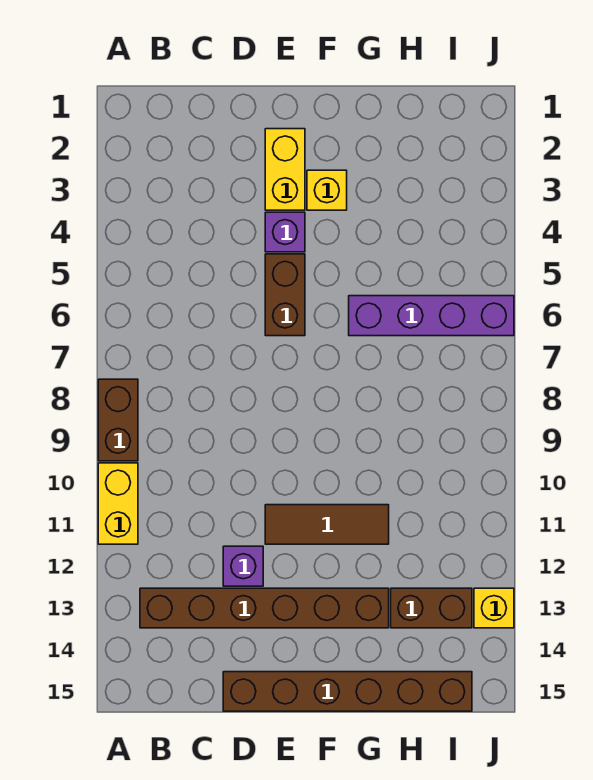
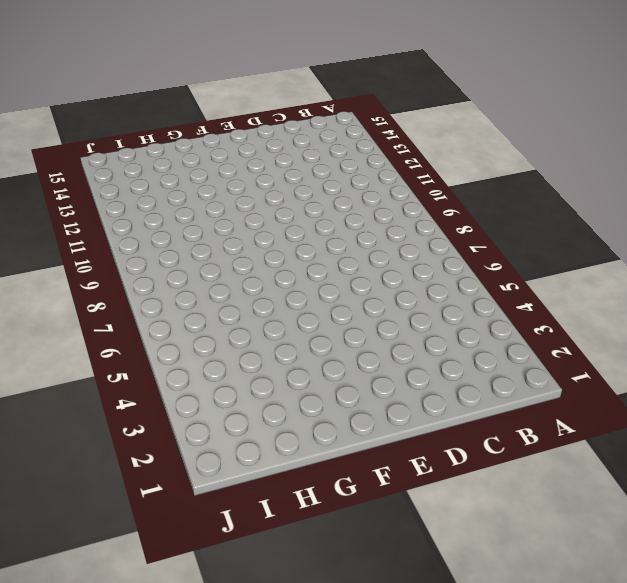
none -> brown brick A8:A9 level 1
none -> yellow brick A10:A11 level 1
none -> brown brick B13:G13 level 1

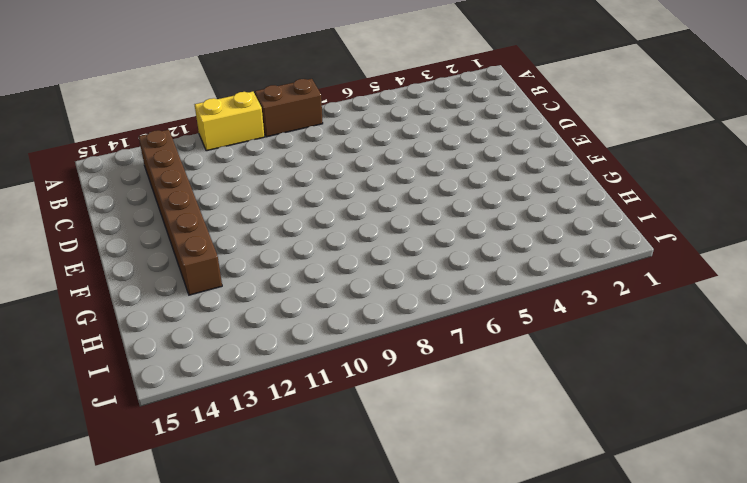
none -> purple brick D12 level 1
none -> brown brick D15:I15 level 1
none -> yellow brick E2:E3 level 1

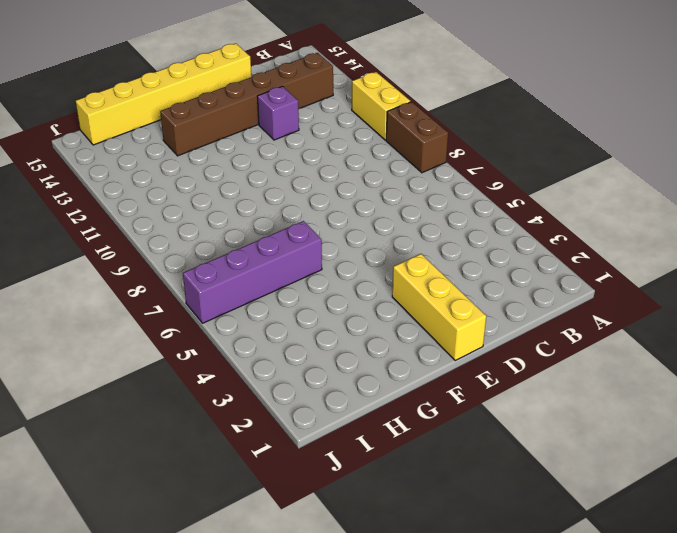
yellow brick D15:I15 level 1 -> brown brick D15:I15 level 1
yellow brick E1:E3 level 1 -> yellow brick E2:E3 level 1
none -> purple brick E4 level 1
none -> brown brick E5:E6 level 1
none -> brown tile E11:G11 level 1

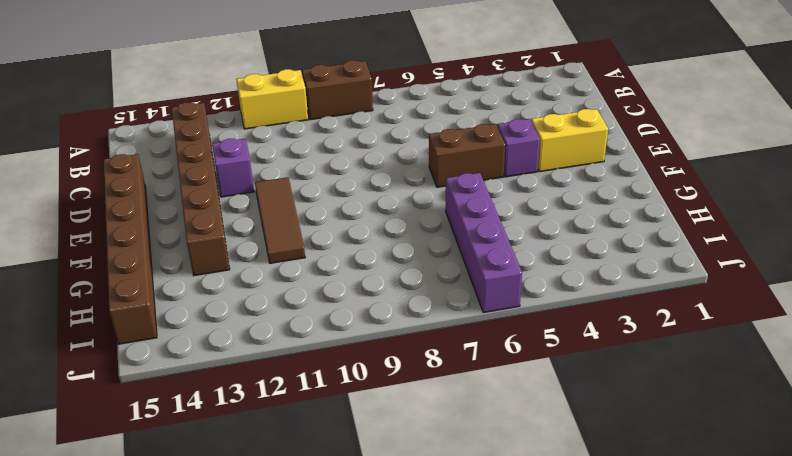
none -> yellow brick F3 level 1
none -> brown brick H13:I13 level 1
none -> yellow brick J13 level 1

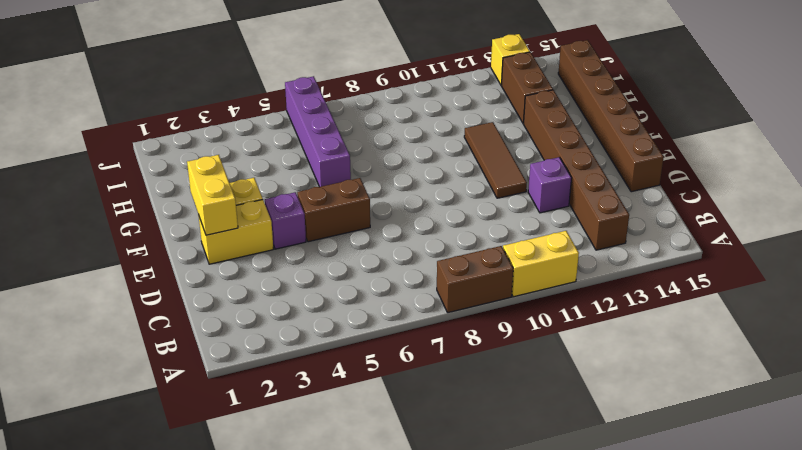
yellow brick E2:F2 level 2 -> none

